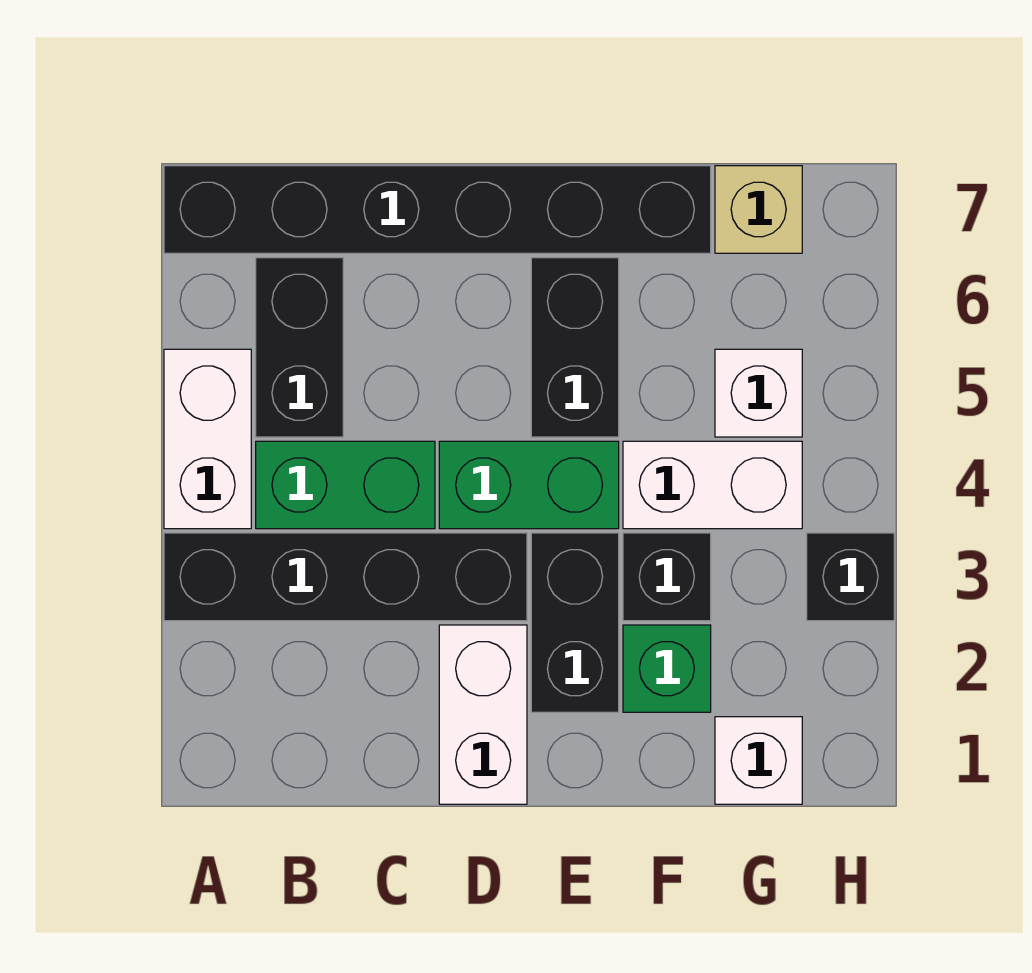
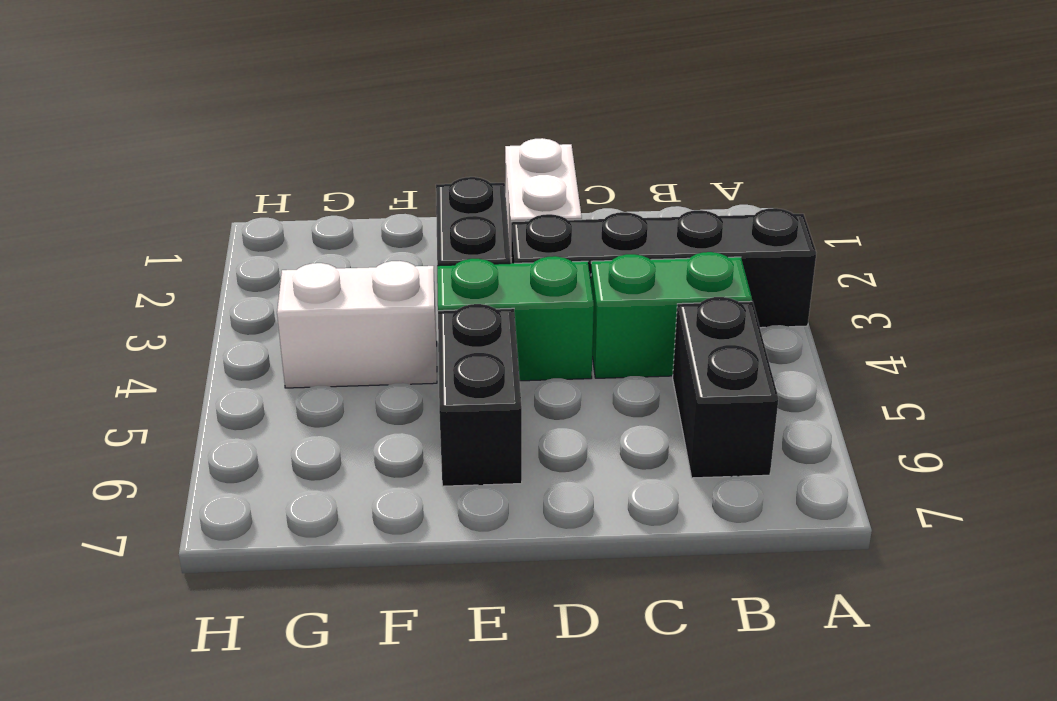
none -> white brick A4:A5 level 1
none -> black brick A7:F7 level 1
none -> green brick F2 level 1

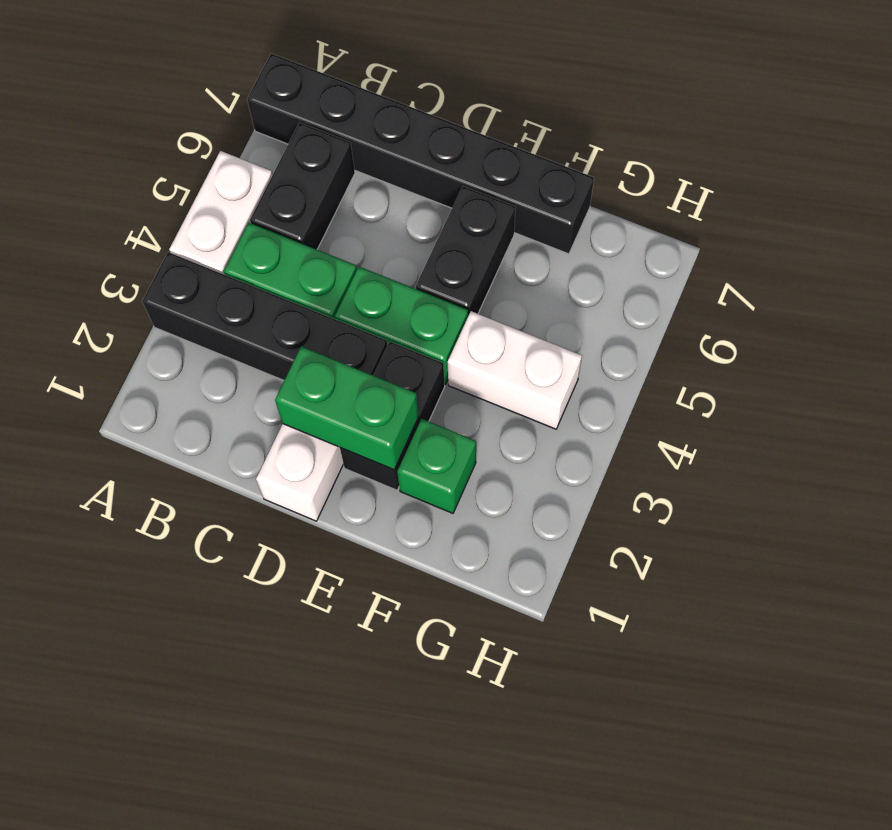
green brick D2:E2 level 2 -> none
none -> black brick F3 level 1
none -> white brick G1 level 1
none -> white brick G5 level 1

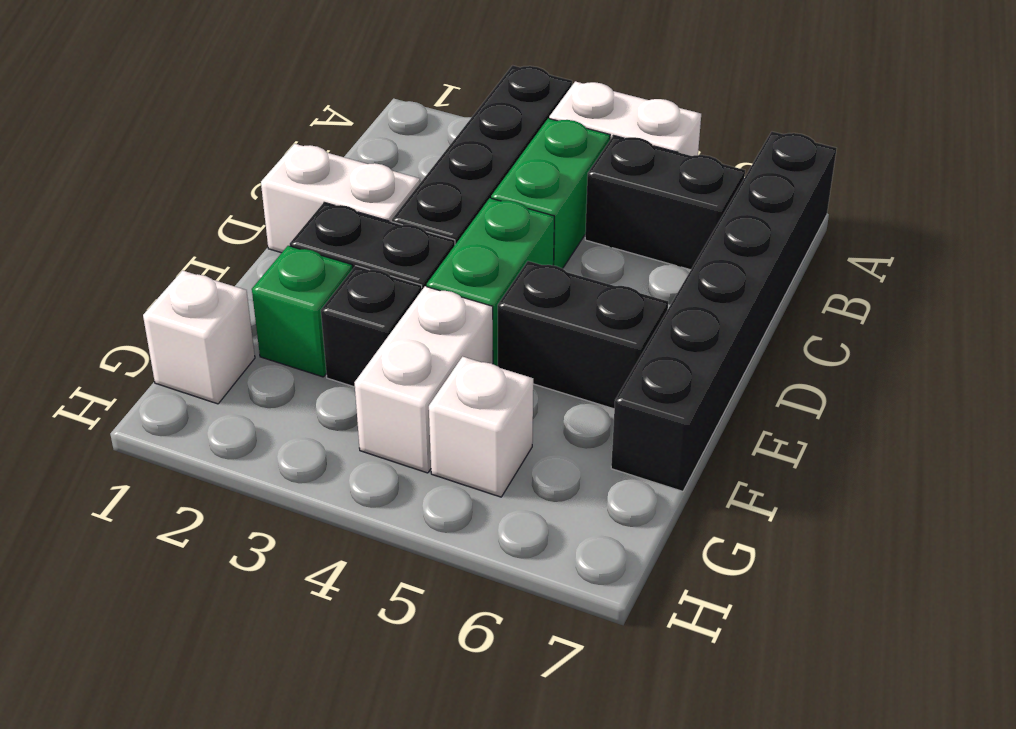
none -> tan brick G7 level 1
none -> black brick H3 level 1

